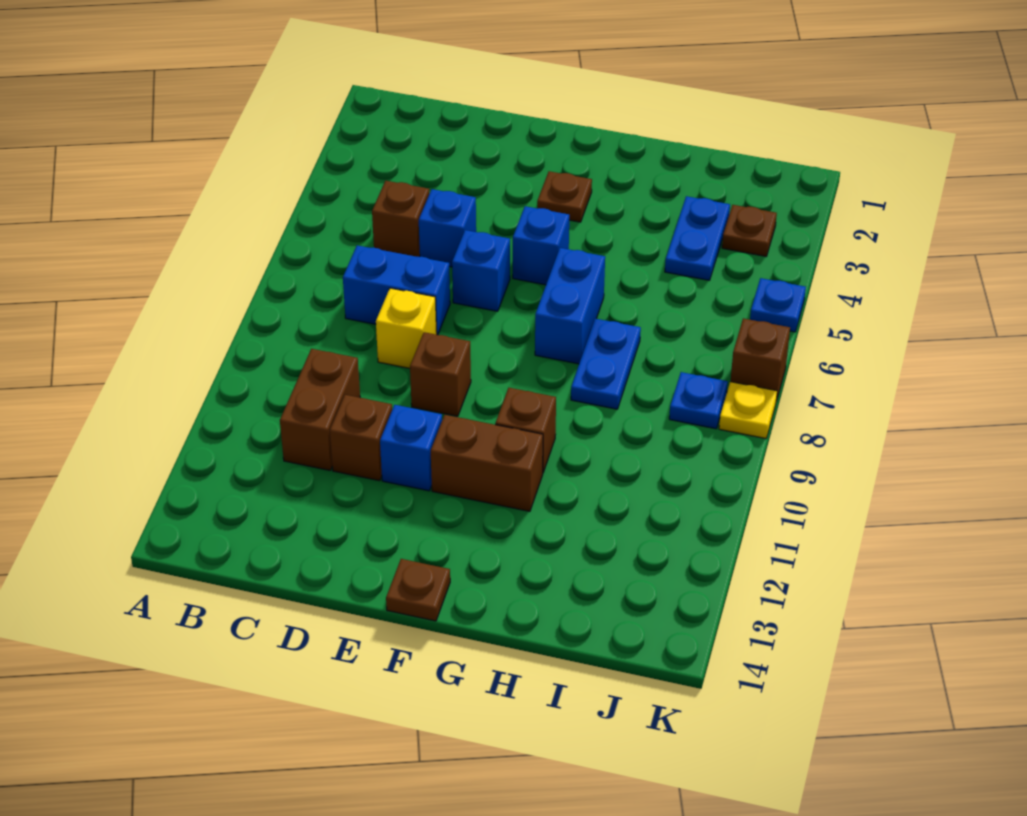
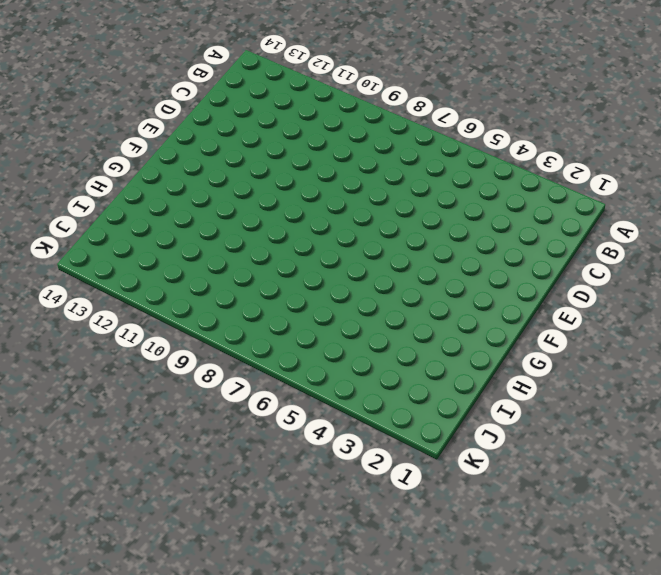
none -> brown brick C5 level 1
none -> blue brick C7:D7 level 1
none -> brown brick C10:C11 level 1

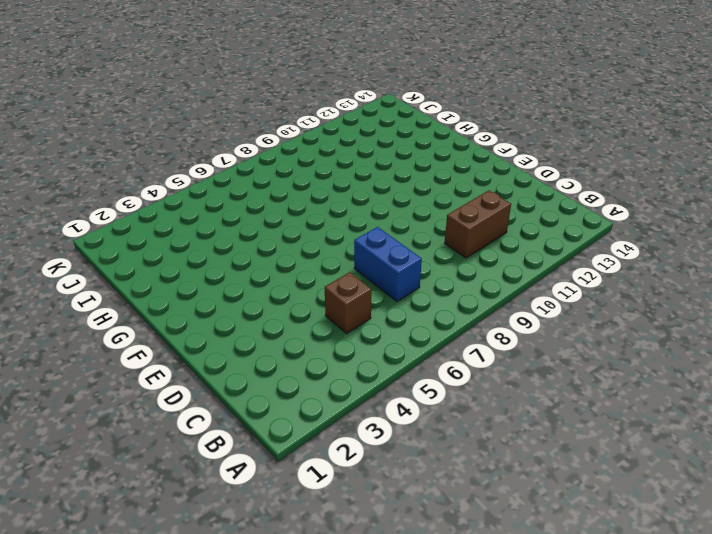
none -> blue brick D5 level 1
none -> yellow brick D8 level 1
none -> brown brick D11 level 1

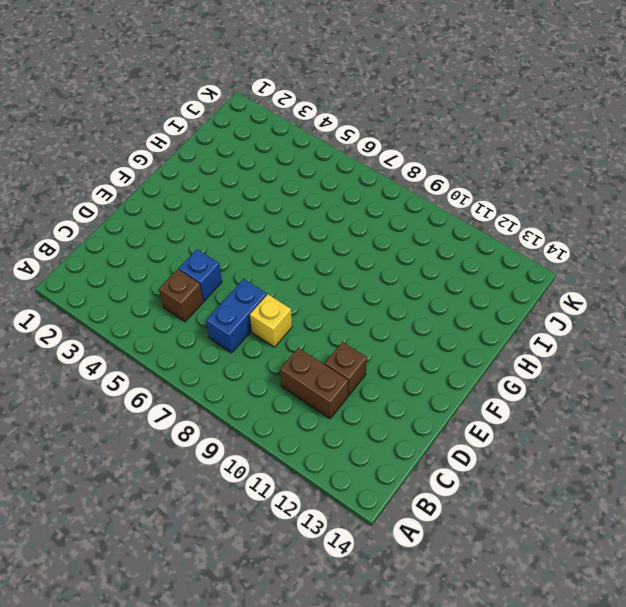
none -> blue brick E6 level 1
none -> brown brick E9 level 1
none -> blue brick E11 level 1

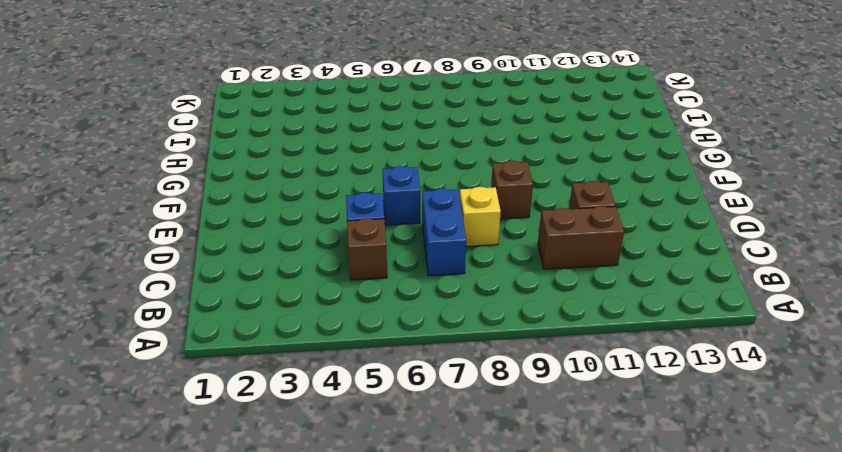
none -> blue brick E11 level 1
none -> brown plate F3 level 1
none -> blue brick F5 level 1

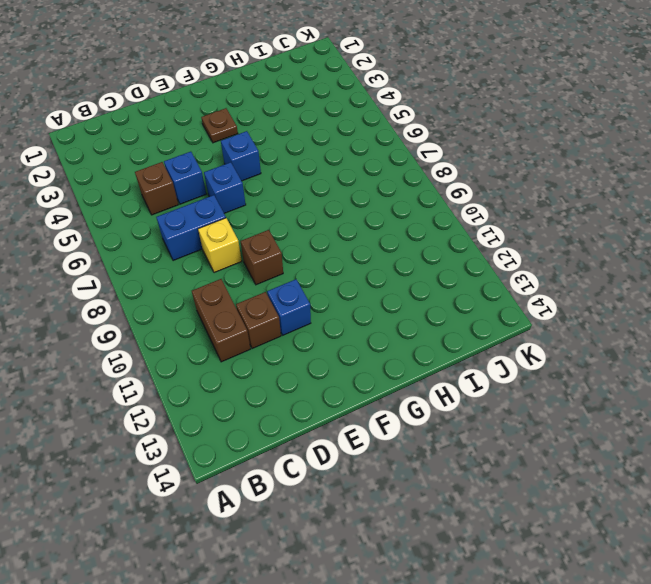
none -> brown brick F11:G11 level 1
none -> brown plate F14 level 1
none -> blue brick G6:G7 level 1

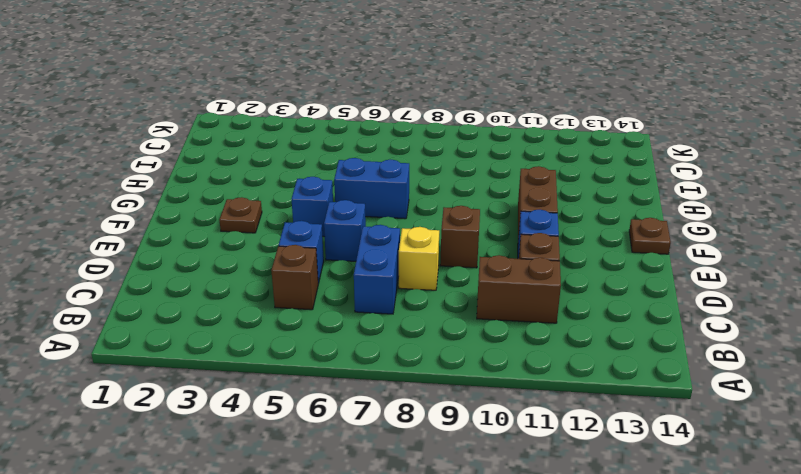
none -> brown brick G10 level 1
none -> blue plate H7:H8 level 1
none -> blue plate I3:I4 level 1

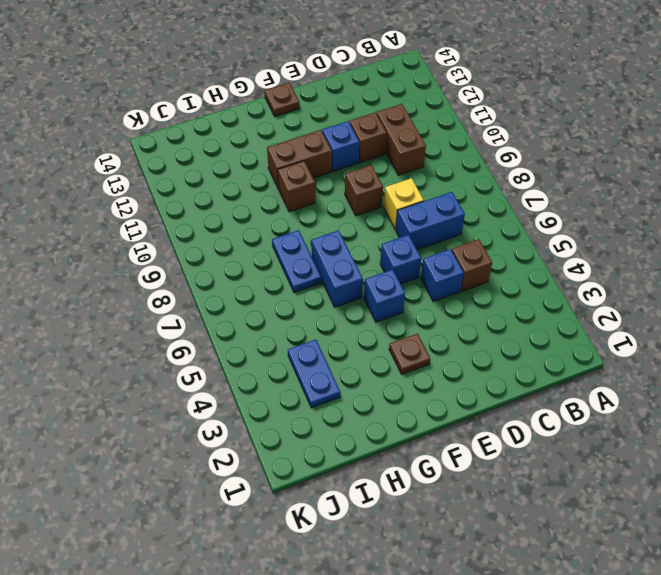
none -> brown plate J3 level 1
none -> blue plate J8 level 1
none -> blue plate K5 level 1

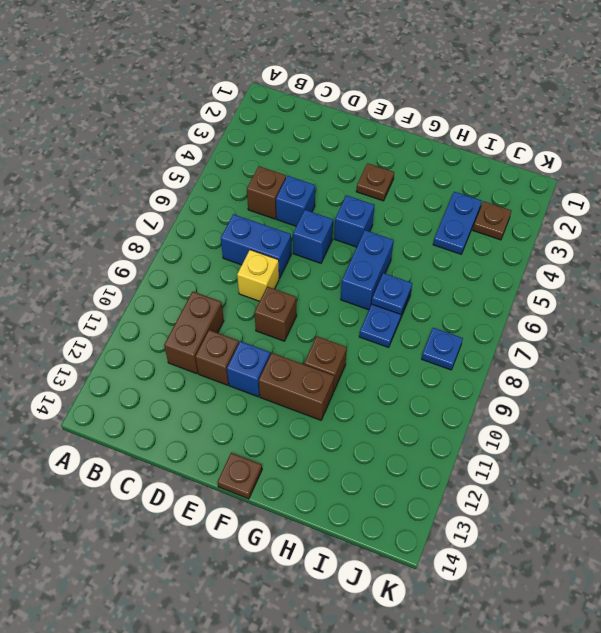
blue plate H7 level 2 -> blue plate K5 level 1
none -> brown brick K7 level 1
none -> yellow plate K8 level 1

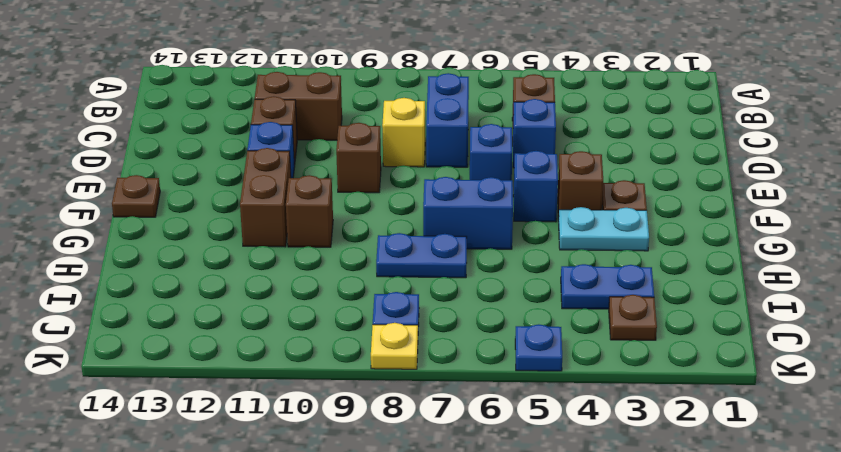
brown brick F4 level 1 -> brown brick K7 level 1
cyan plate G3:G4 level 1 -> none

